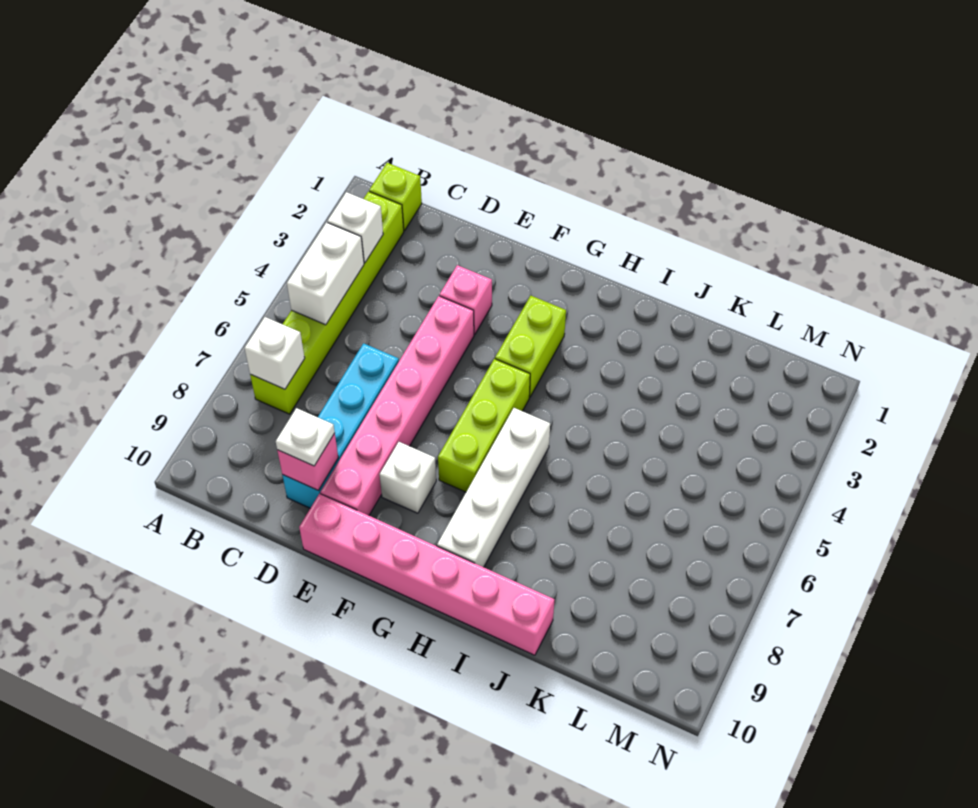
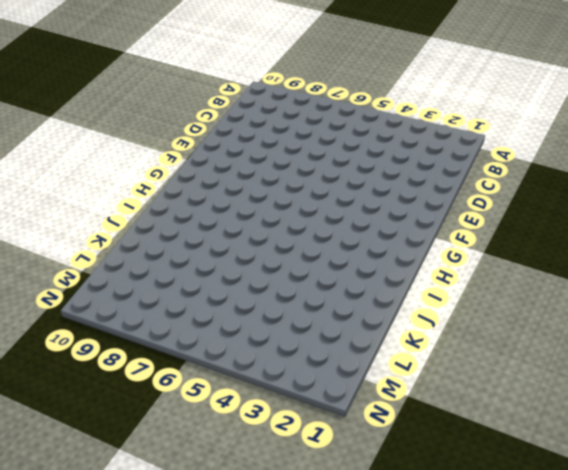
none -> lime brick B1 level 1
none -> lime brick B2:B7 level 1
none -> cyan brick D6:D9 level 1

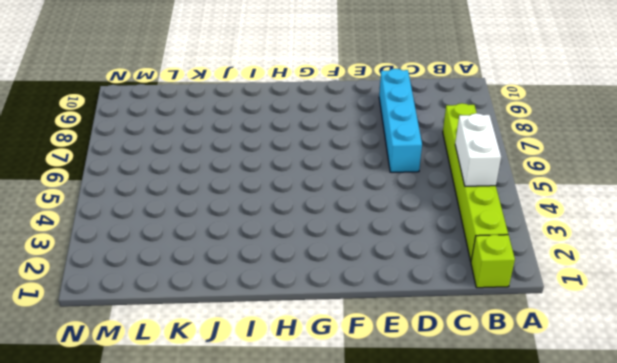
none -> pink brick E3 level 1
none -> pink brick E4:E9 level 1
none -> pink brick E10:J10 level 1

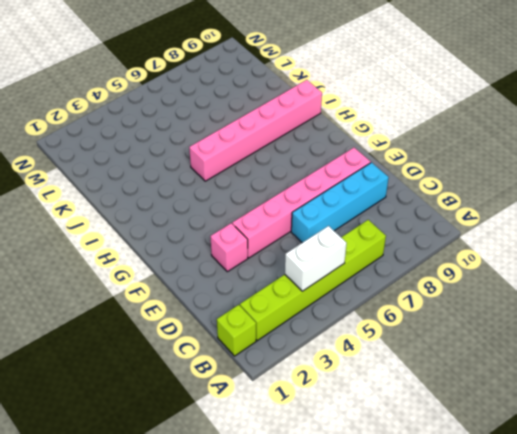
pink brick I5:I10 level 1 -> pink brick E10:J10 level 1
none -> white brick F8 level 1
none -> lime brick G3:G4 level 1
none -> lime brick G5:G7 level 1

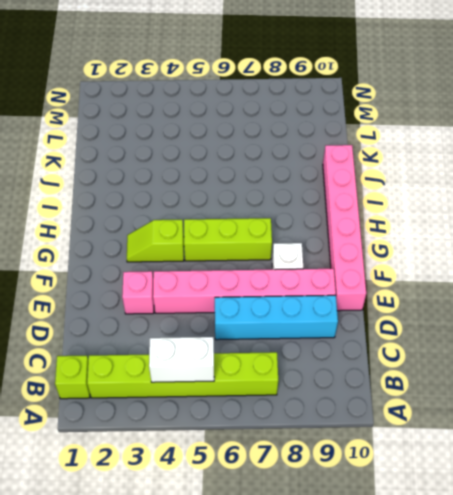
lime slope G3:G4 level 1 top 4 -> lime brick G3:G4 level 1
none -> white brick H6:H9 level 1
none -> white brick B3 level 2
none -> white brick B7 level 2

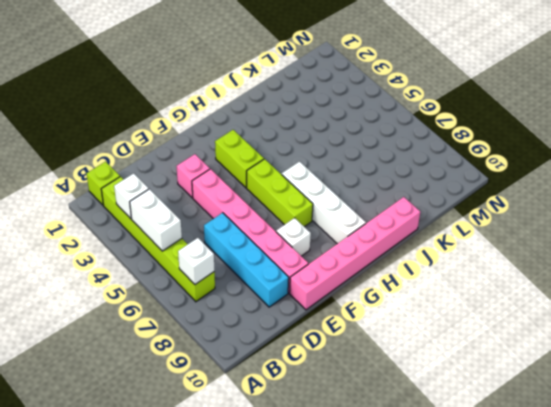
none -> pink brick D9 level 2
none -> white plate D9 level 3

